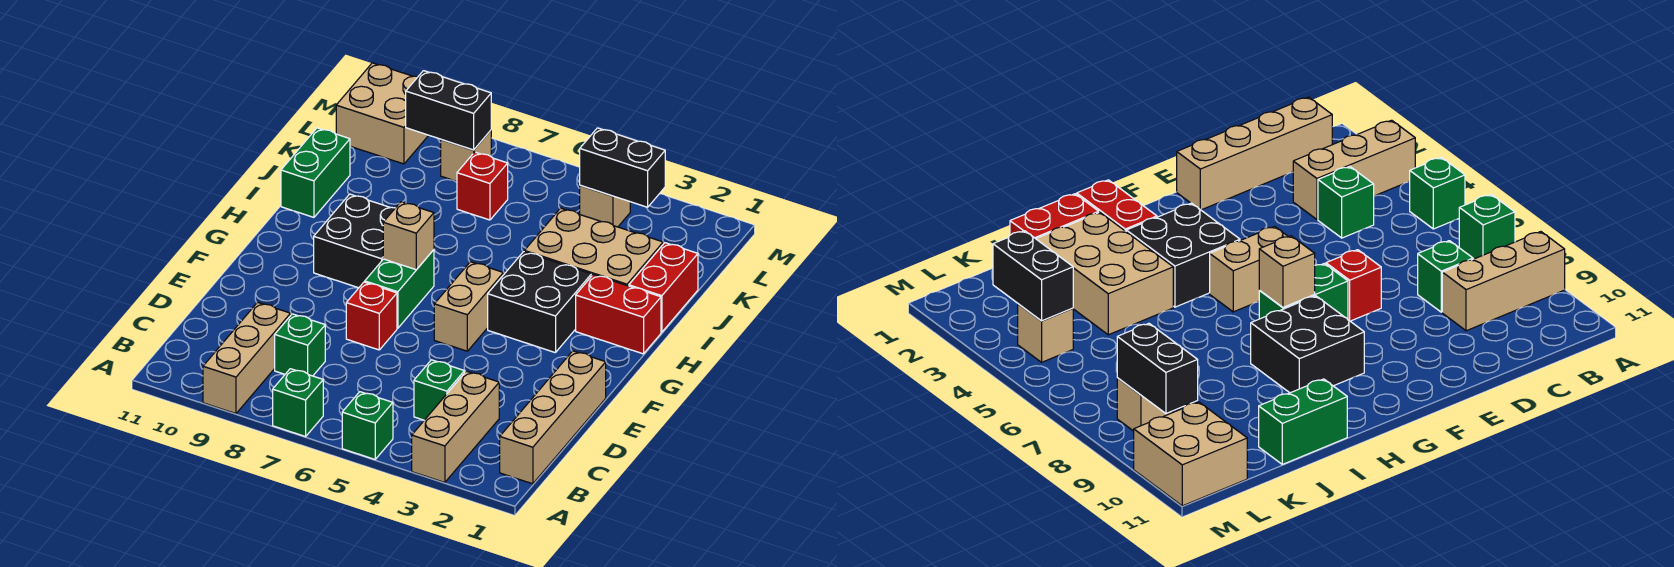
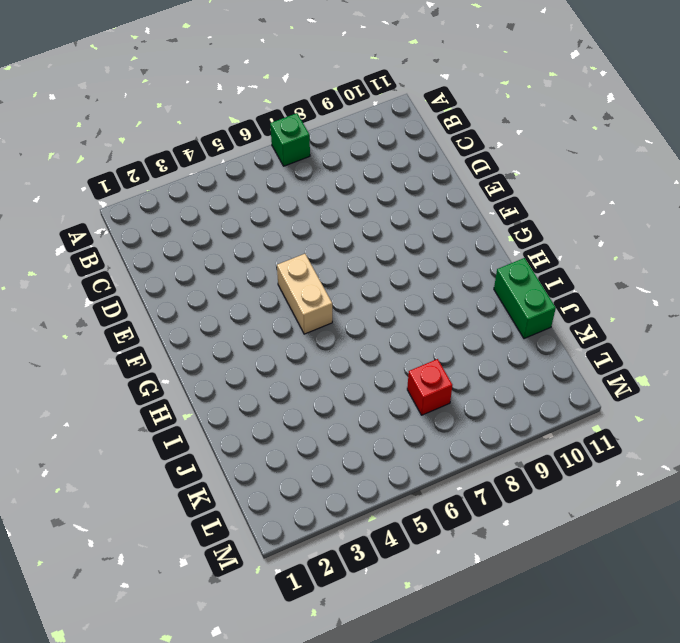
none -> tan brick A3:C3 level 1
none -> green brick A5 level 1
none -> tan brick A9:C9 level 1

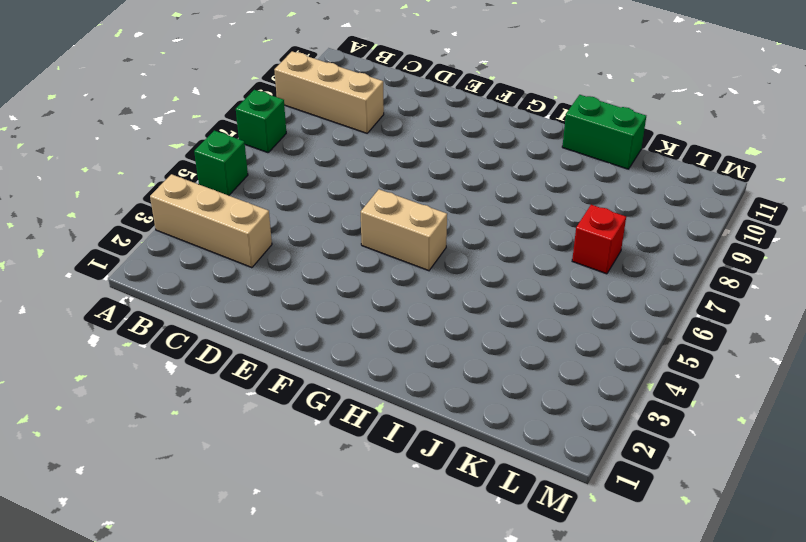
none -> tan brick B1:E1 level 1
none -> green brick C4 level 1
none -> green brick C8 level 1

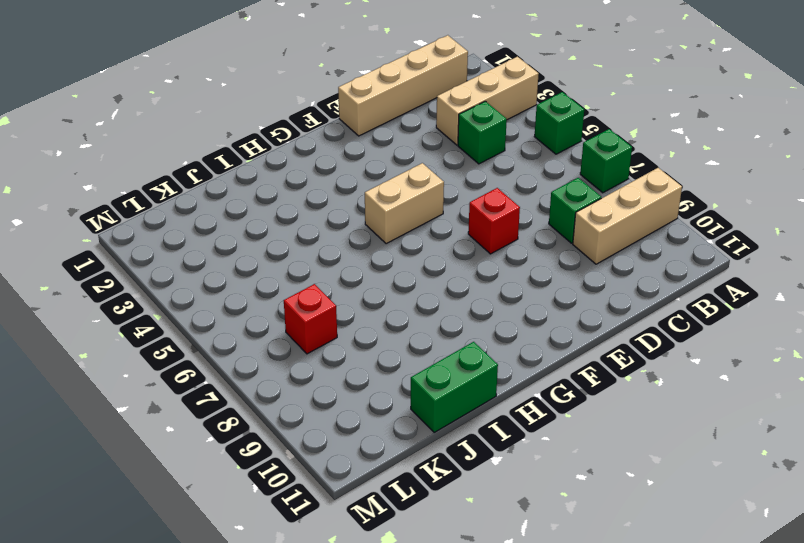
none -> green brick F7:G7 level 1
none -> black brick G3:H4 level 1
none -> black brick G8:H9 level 1

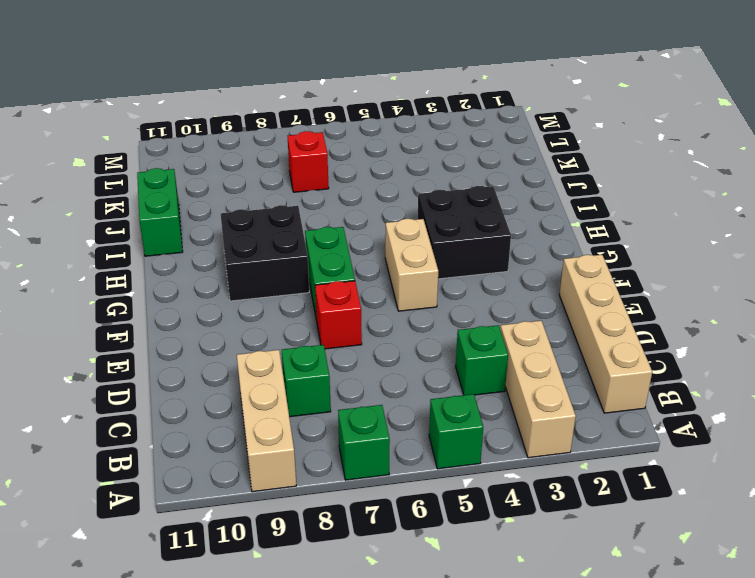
none -> red brick H1:H2 level 1
none -> red brick I1:J1 level 1
none -> tan brick I2:J4 level 1

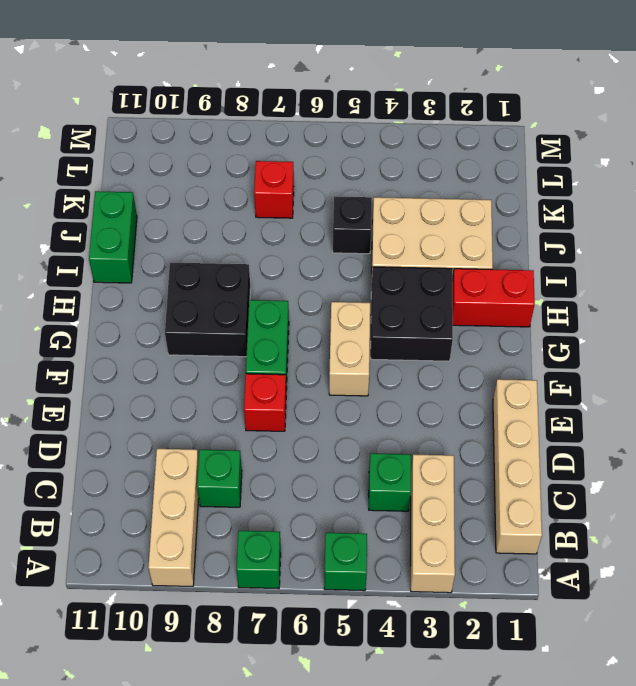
black brick J5 level 1 -> none
none -> red brick I1:J1 level 1
none -> tan brick L4 level 1
none -> tan brick L8 level 1

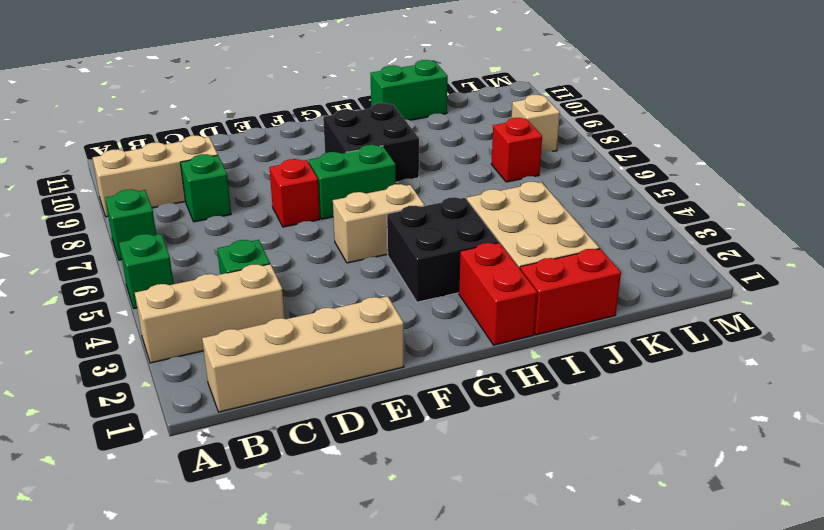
none -> tan brick L4 level 1
none -> tan brick L10:M11 level 1
none -> tan brick G7 level 2

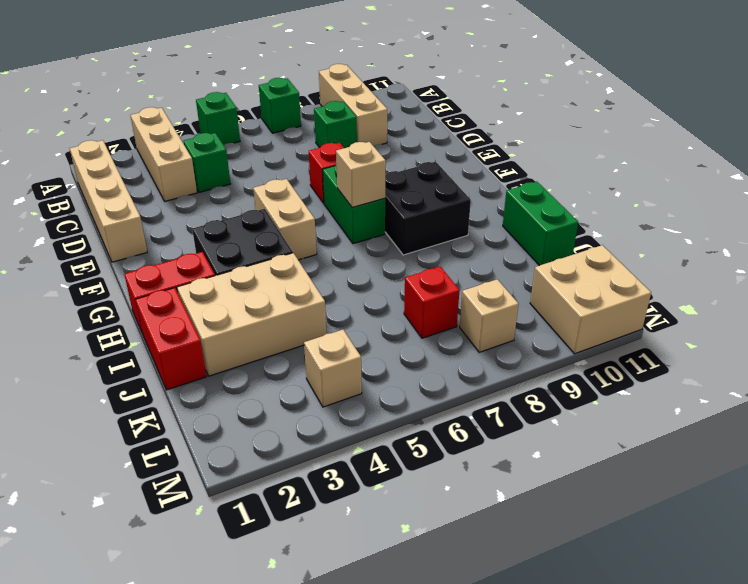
none -> black brick L3:L4 level 2
none -> black brick L8:L9 level 2

